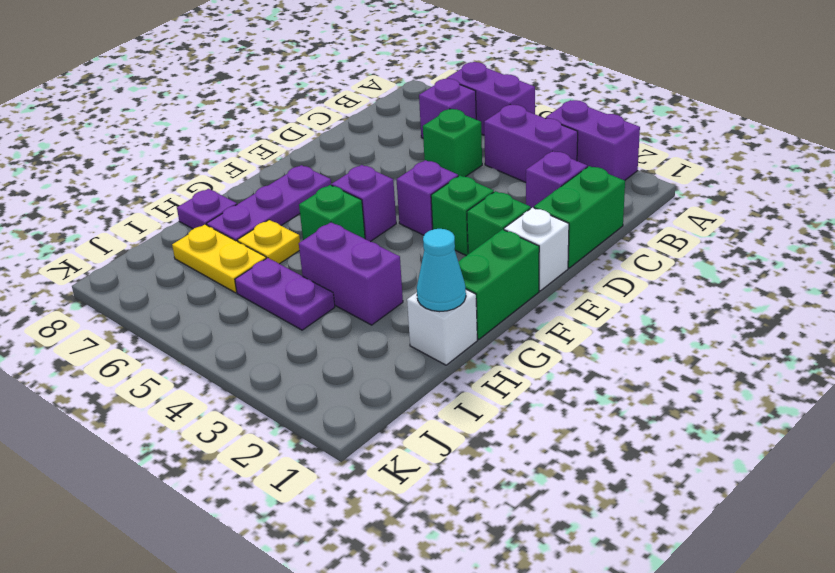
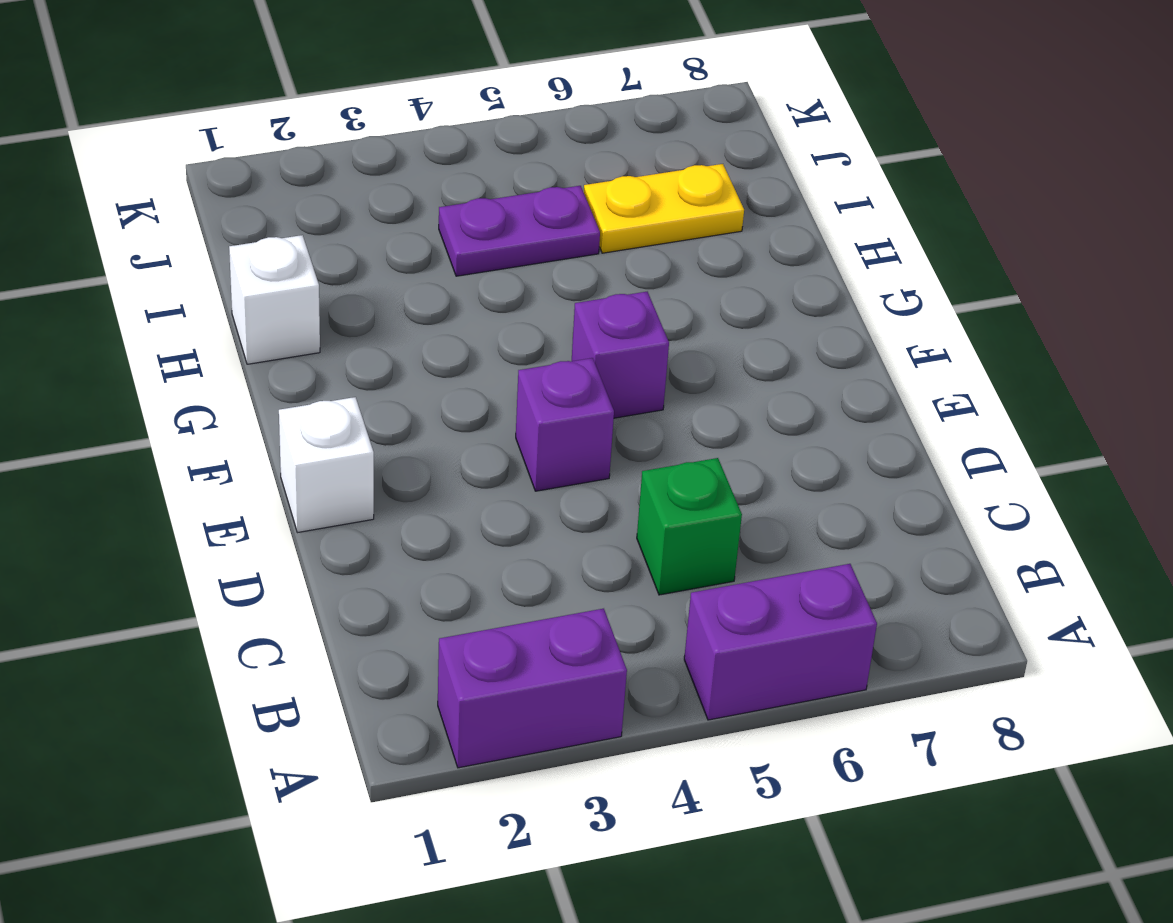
none -> purple brick B3:B4 level 1
none -> purple brick B6 level 1
none -> green brick C1:D1 level 1

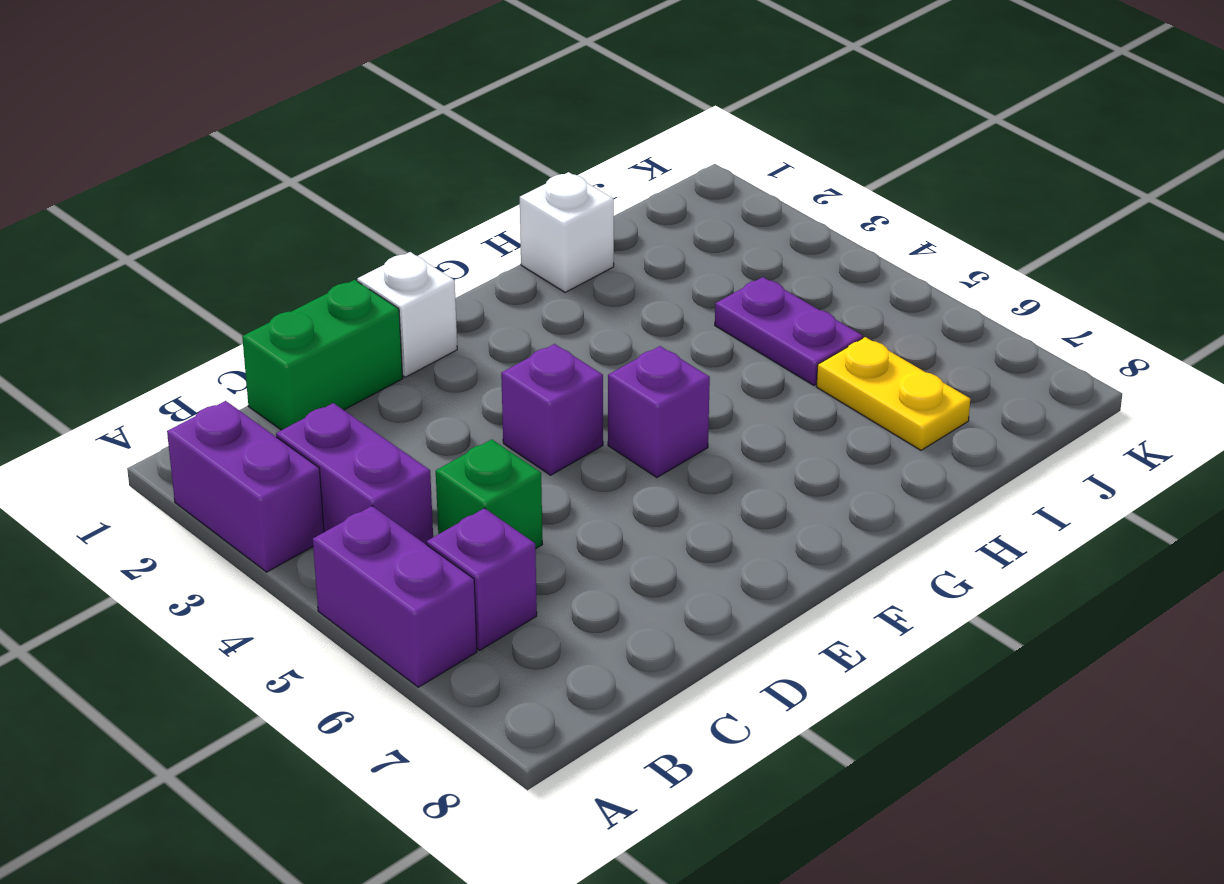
none -> purple brick C2 level 1
none -> green brick E2 level 1
none -> green brick E3 level 1

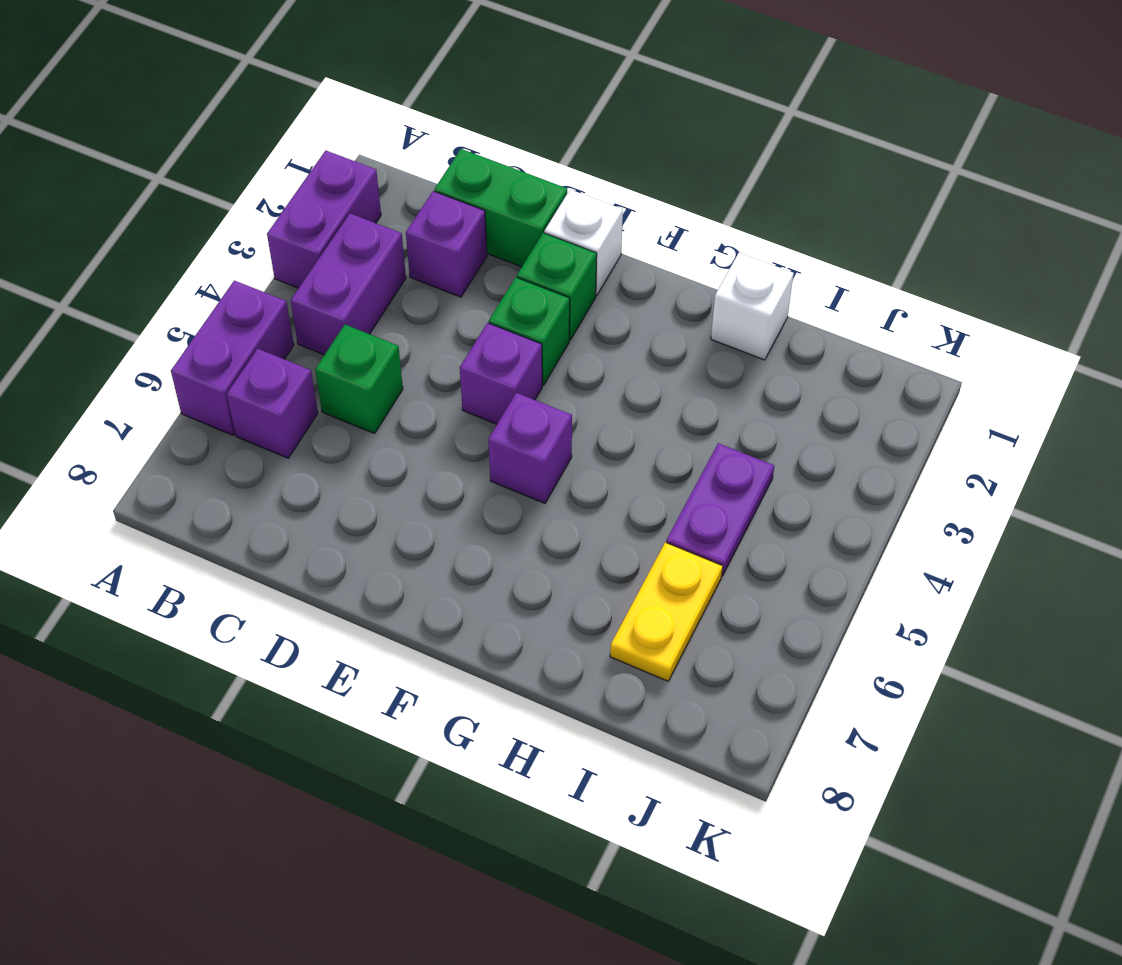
none -> green brick F1:G1 level 1
none -> purple plate F7:H7 level 1
none -> green brick G5 level 1

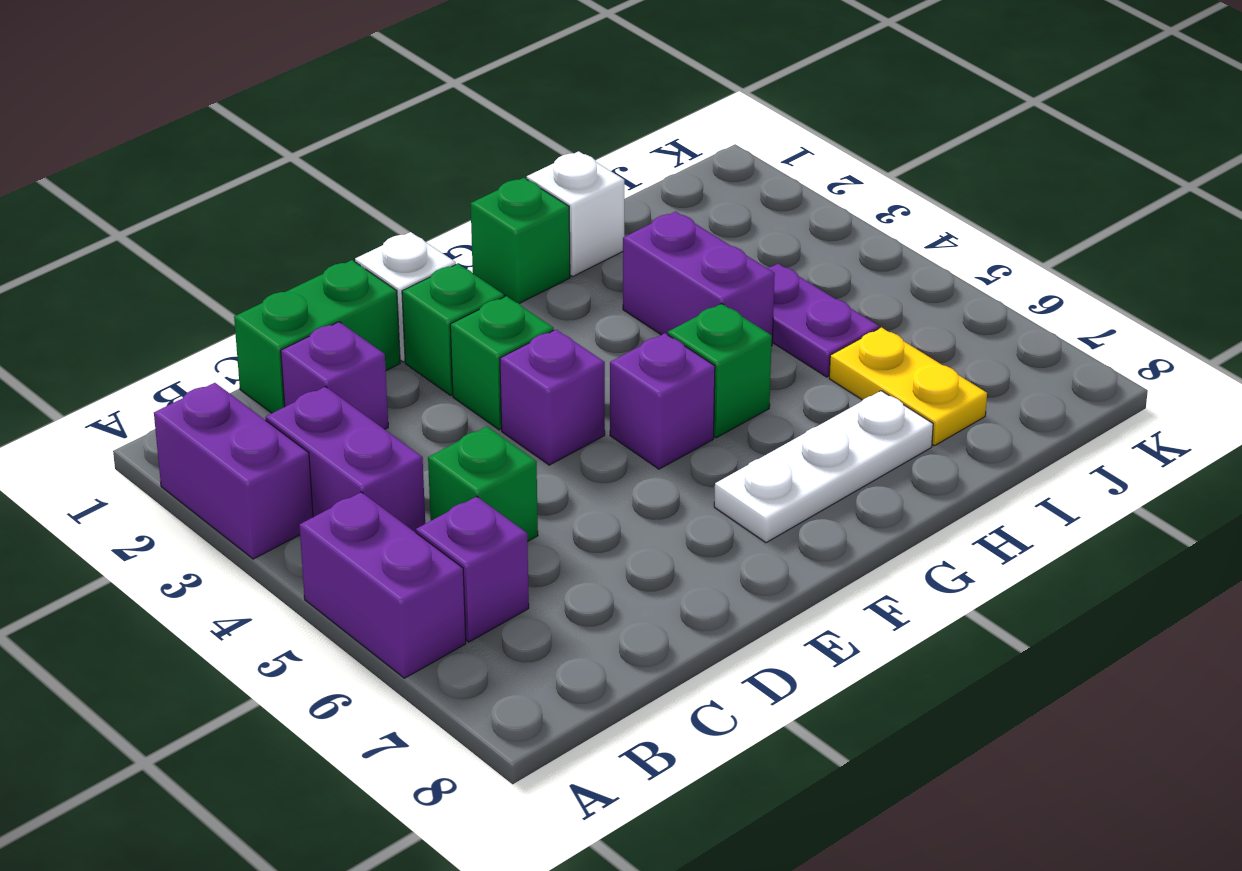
white plate F7:H7 level 1 -> purple plate F7:H7 level 1
green brick G1 level 1 -> green brick F1:G1 level 1
none -> yellow plate H6 level 1
none -> purple plate H8 level 1
none -> cyan cone H1 level 2

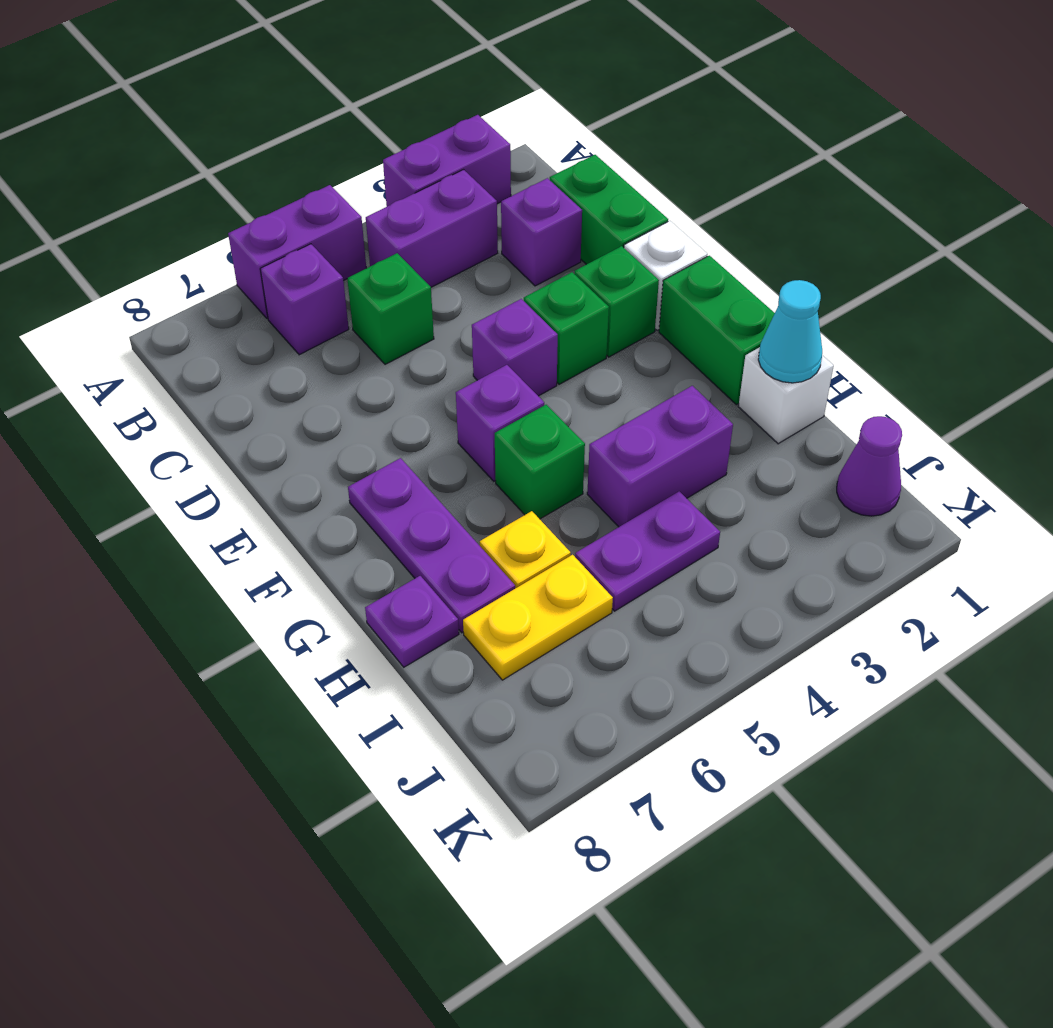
purple cone J1 level 1 -> none

